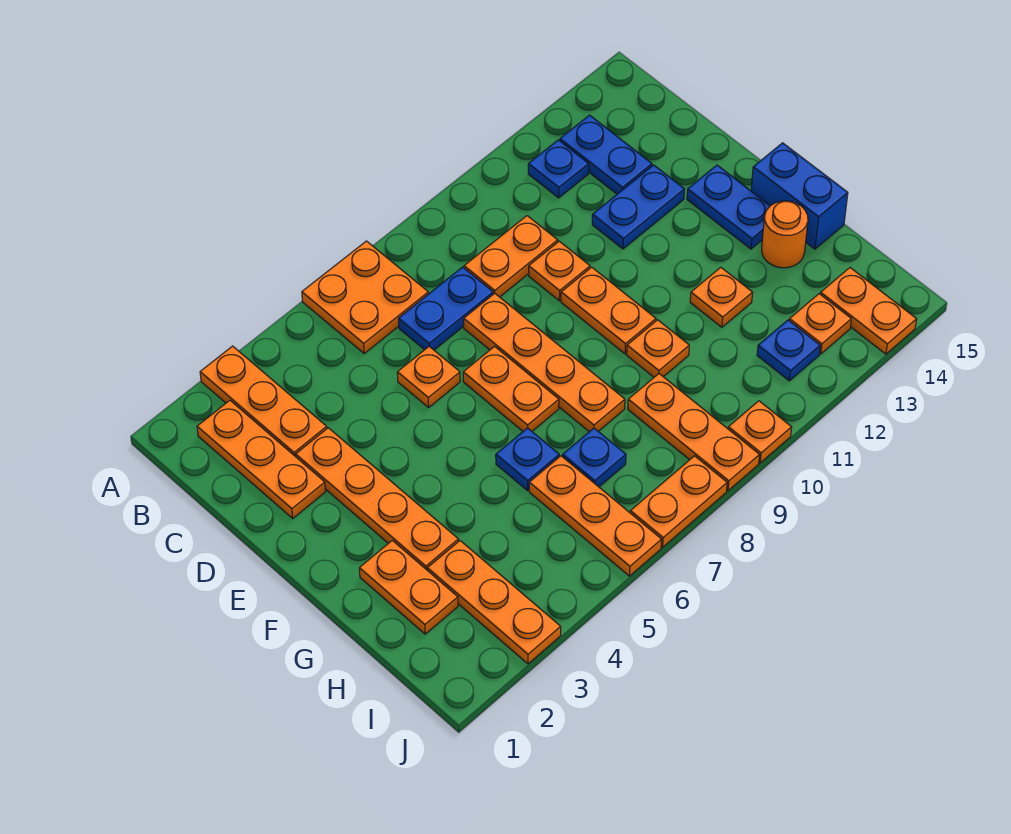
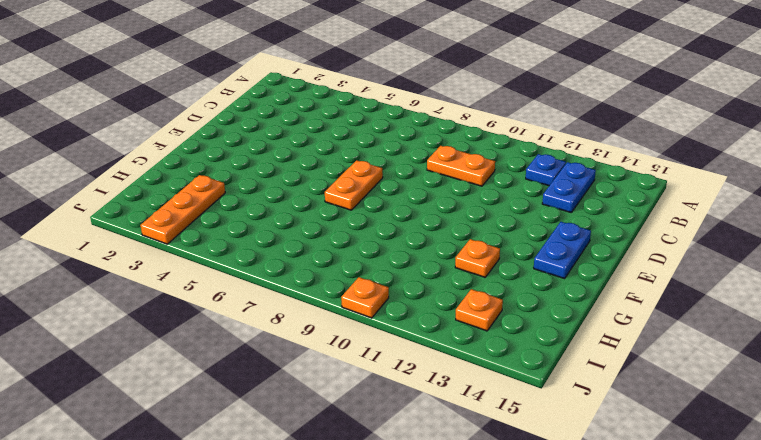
none -> orange plate A3:C3 level 1
none -> orange plate A6:B7 level 1
none -> orange plate B2:D2 level 1
none -> blue plate C7:C8 level 1

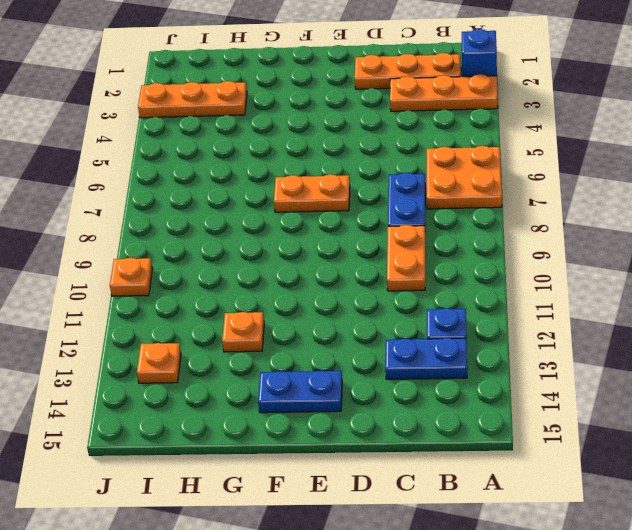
blue brick A2 level 1 -> none
none -> orange plate D3:G3 level 1
none -> orange plate D6 level 1
none -> orange plate D8:G8 level 1
none -> orange plate D10 level 1

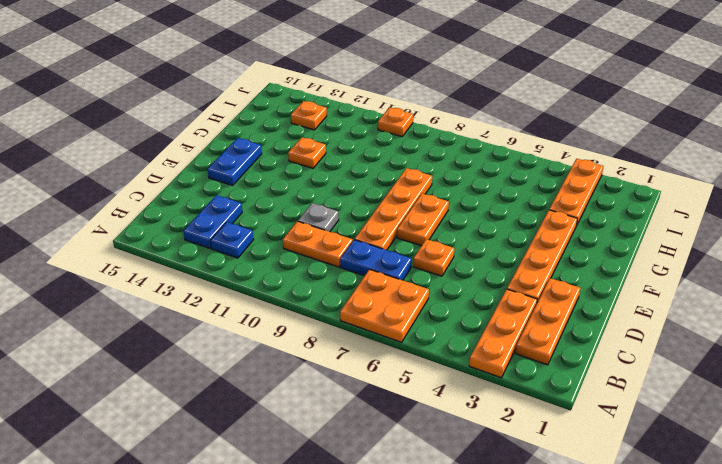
grey plate D10 level 1 -> orange plate D10 level 1
none -> blue plate D12:D13 level 1
none -> orange plate E10:F10 level 1
none -> blue brick F15:G15 level 1
none -> orange plate G2:H2 level 1

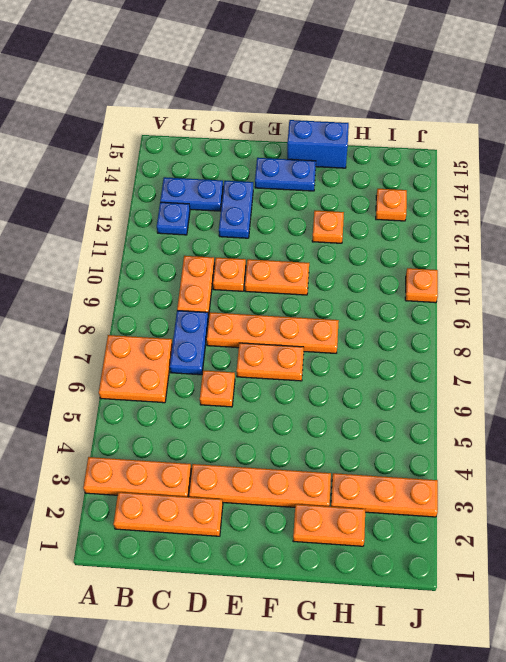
none -> blue plate G6 level 1
none -> orange plate G10 level 1
none -> orange round brick G14 level 1
none -> orange plate H6:J6 level 1

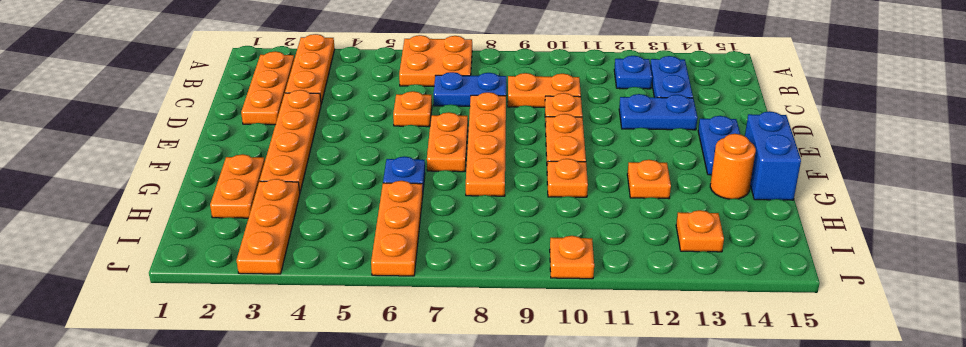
none -> blue plate H7 level 1
none -> orange plate H9:J9 level 1
none -> blue plate I12 level 1
none -> orange plate I14:J14 level 1

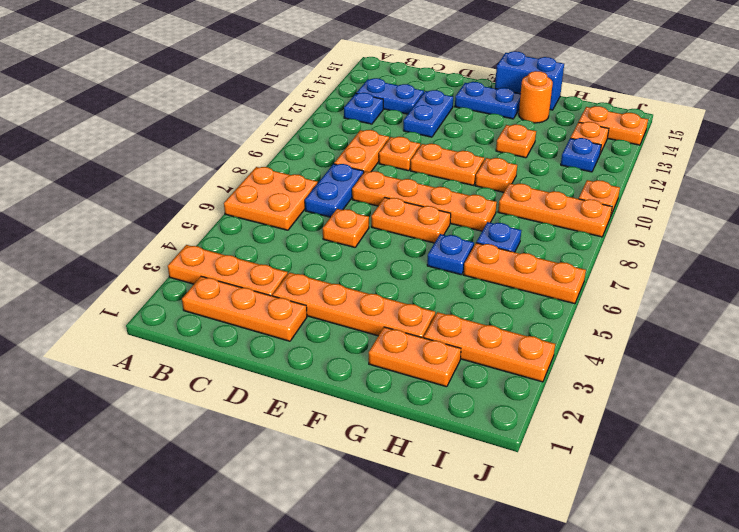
none -> orange plate J7:J8 level 1

